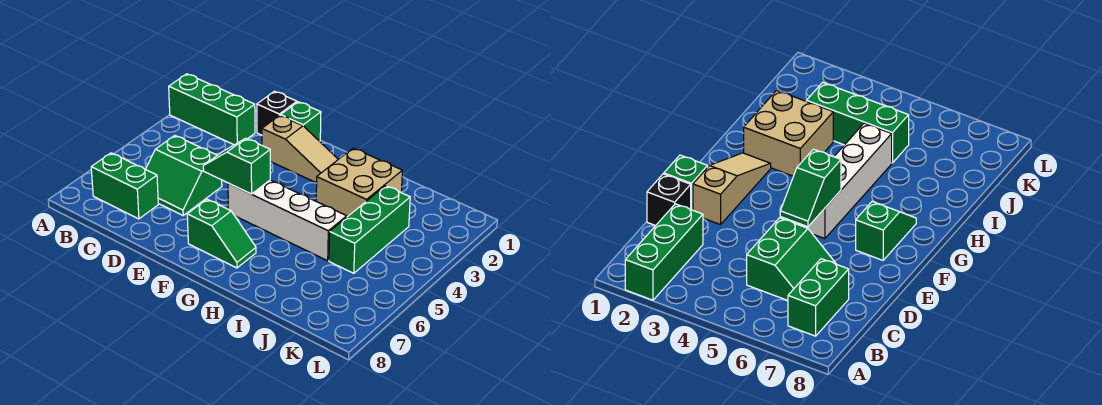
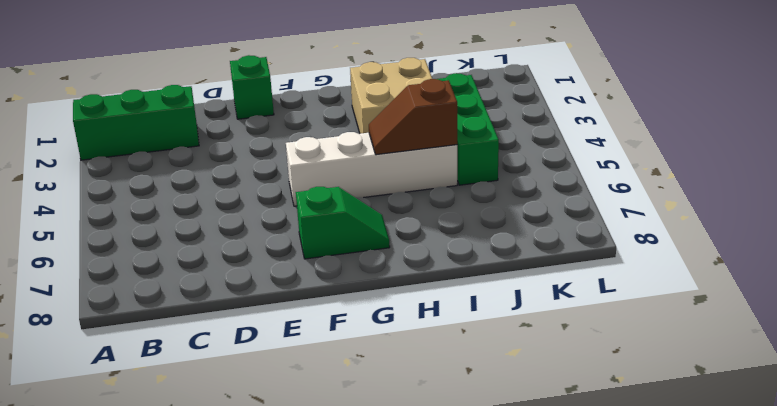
brown slope H5:I5 level 2 top I -> none
none -> green brick B7:C7 level 1
none -> green slope C5:D6 level 1 top 5

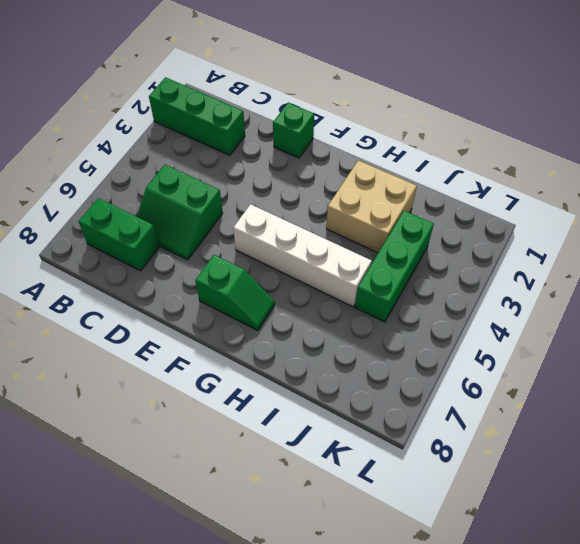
none -> black brick D1 level 1
none -> tan slope E2:G2 level 1 top E

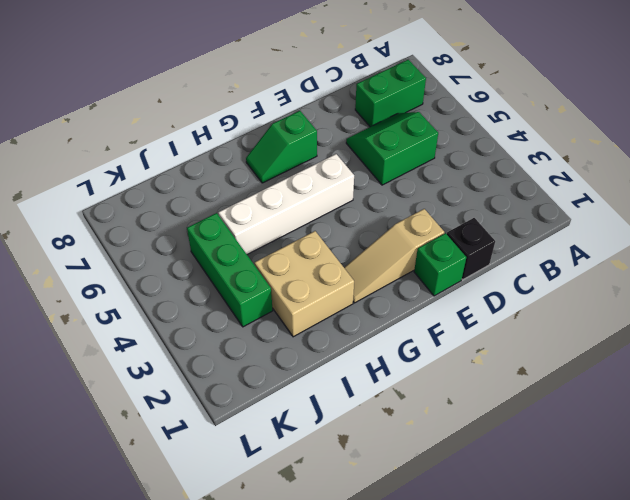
none -> green brick A2:C2 level 1
none -> green slope E5:F5 level 2 top F

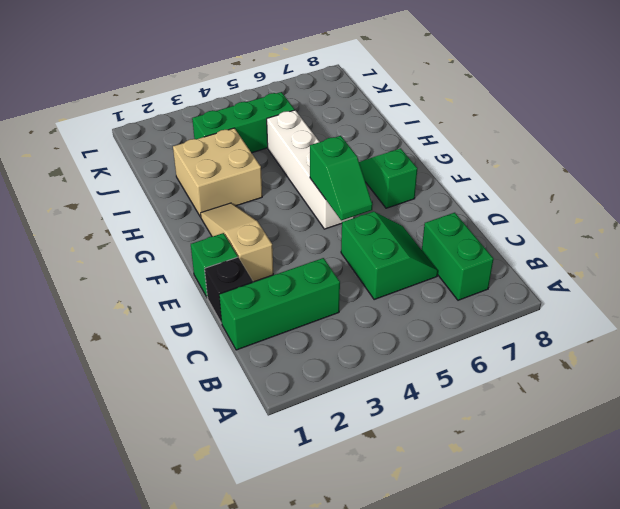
green brick C1:C3 level 1 -> green brick A2:C2 level 1

